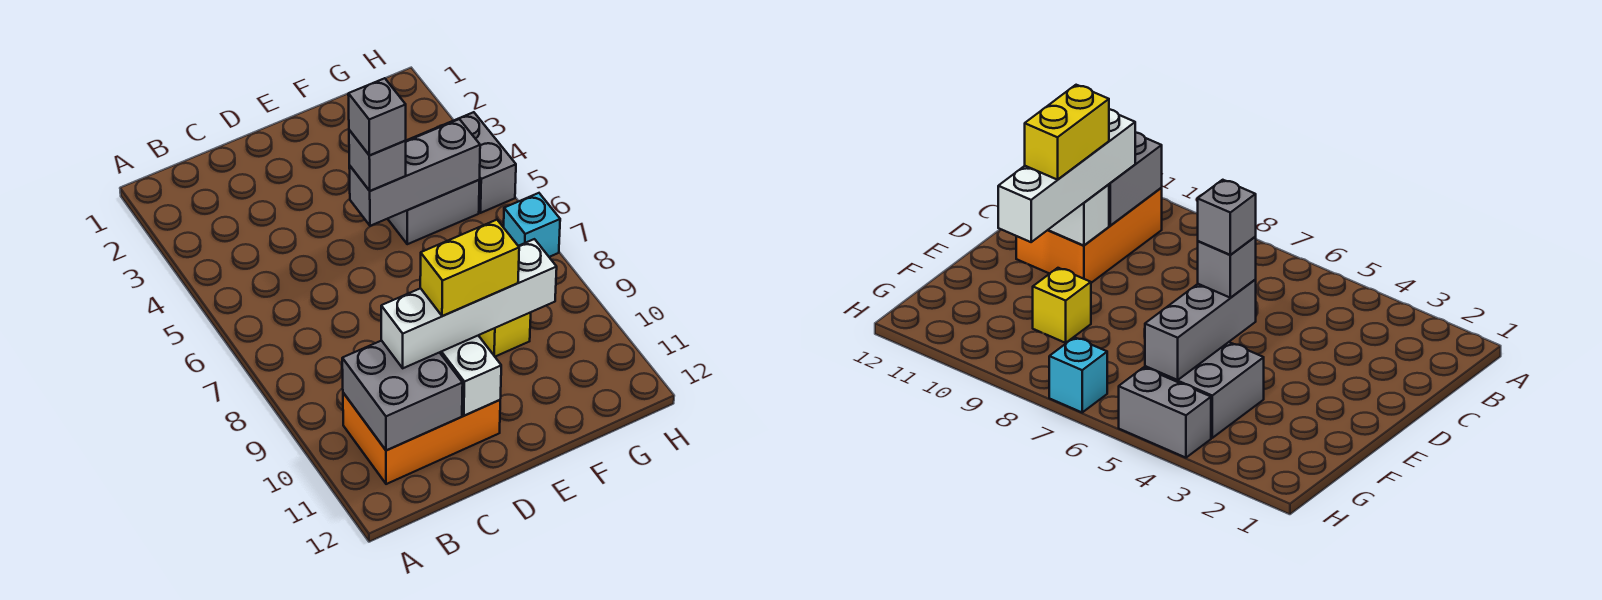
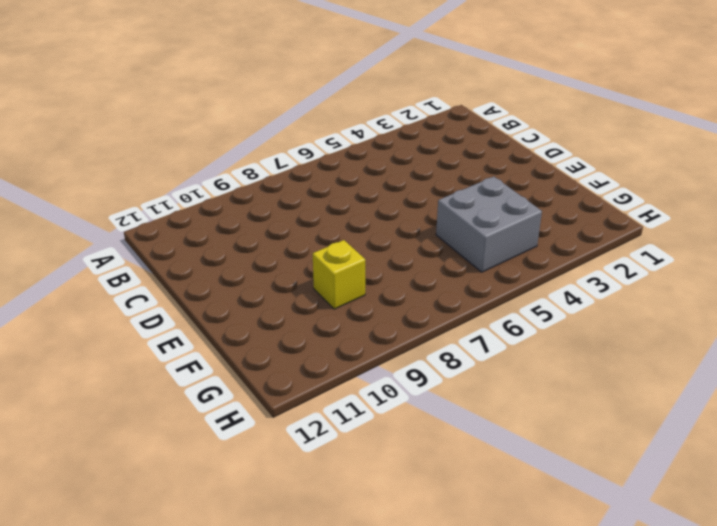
none -> orange brick B10:D11 level 1
none -> grey brick H4:H5 level 1
none -> cyan brick H7 level 1

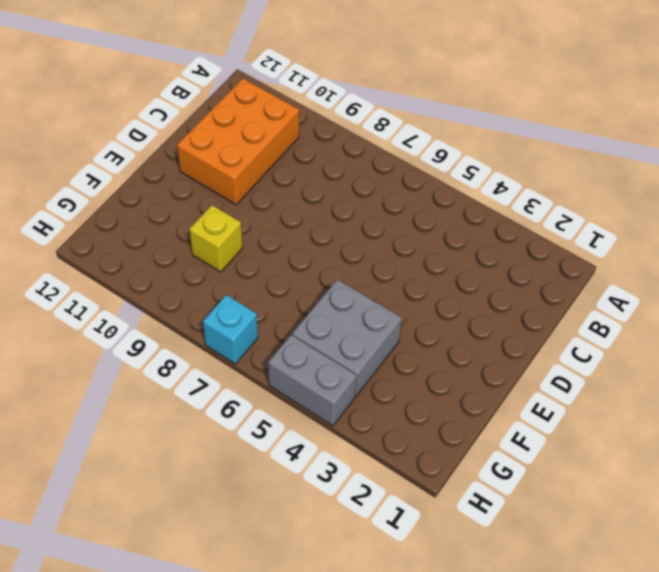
none -> grey brick B10:C11 level 2
none -> white brick D10:D11 level 2
none -> grey brick E5:G5 level 2

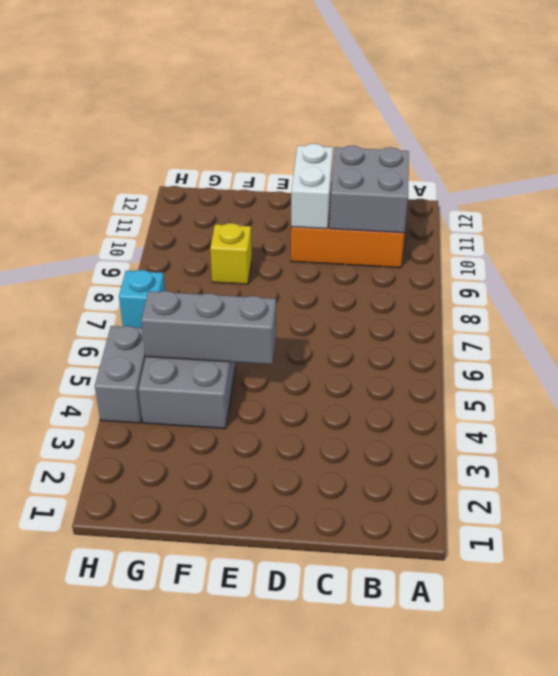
none -> white brick C10:F10 level 3
none -> grey brick E5 level 3
none -> yellow brick D10:E10 level 4

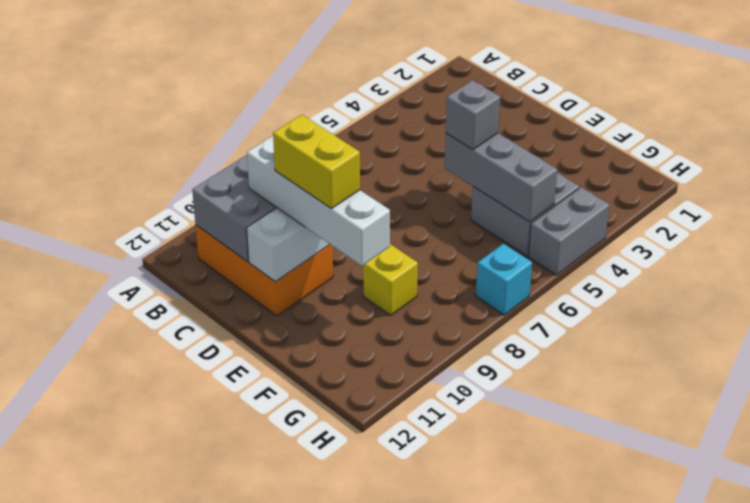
none -> grey brick E5 level 4

